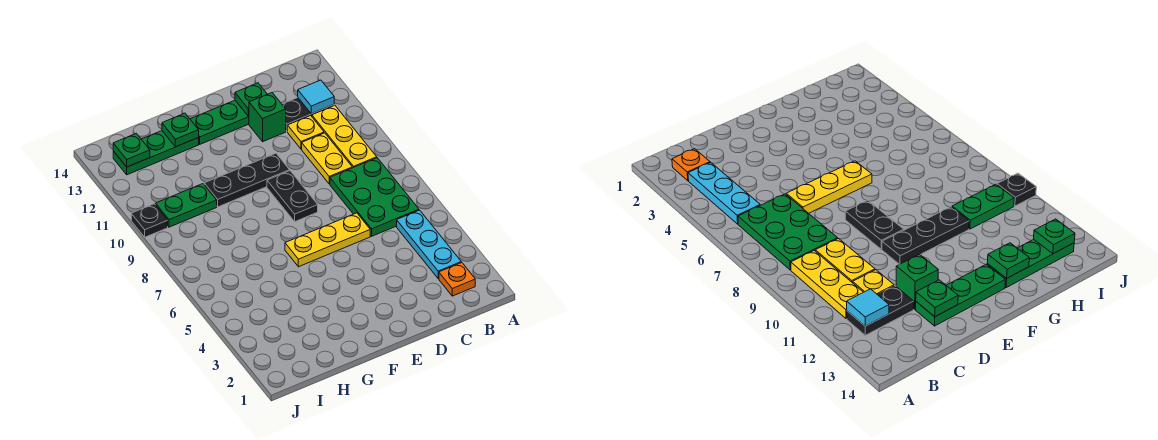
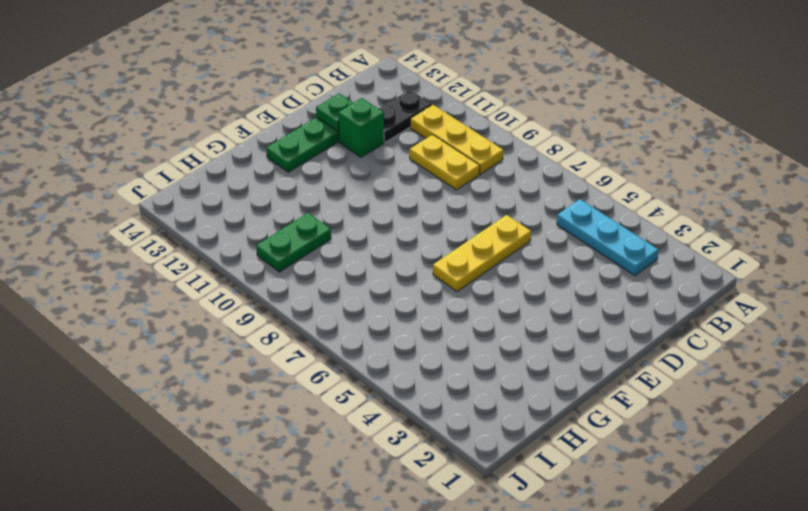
none -> orange plate B2 level 1
none -> green plate B6:C8 level 1
none -> yellow plate C11 level 1

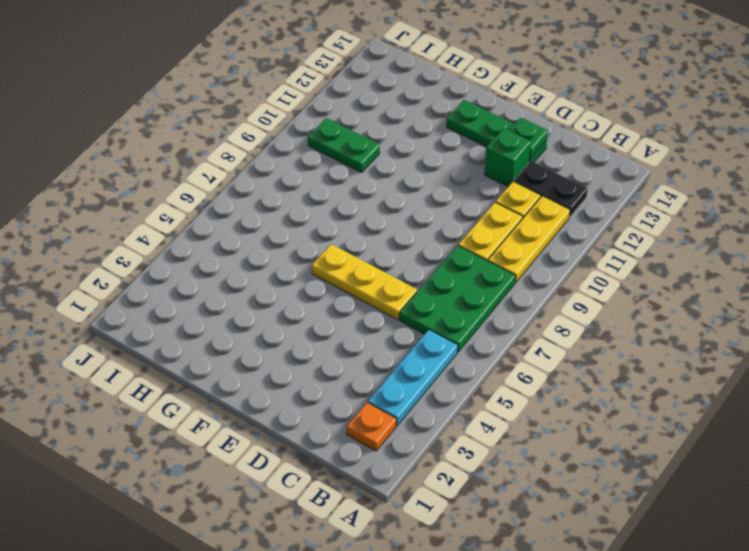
none -> black plate E8:E9 level 1
none -> black plate E10:G10 level 1
none -> green plate G13:I13 level 1

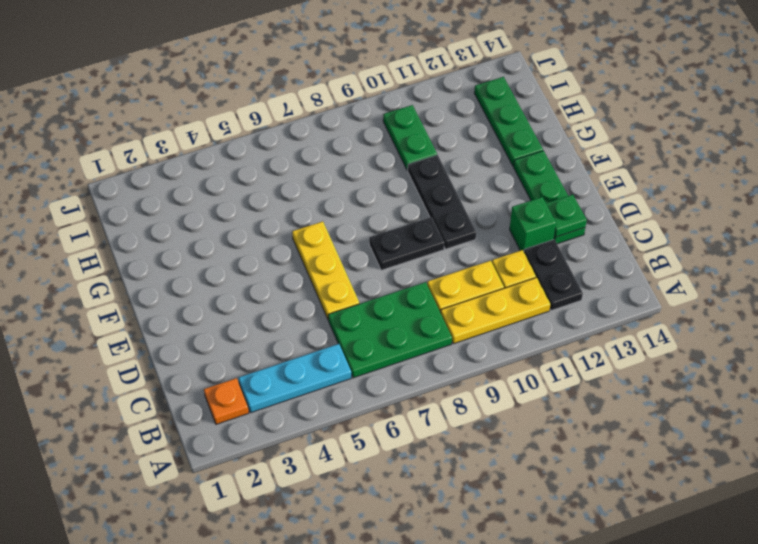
none -> black plate J10 level 1
none -> cyan tile B12 level 2
none -> green plate G13 level 2

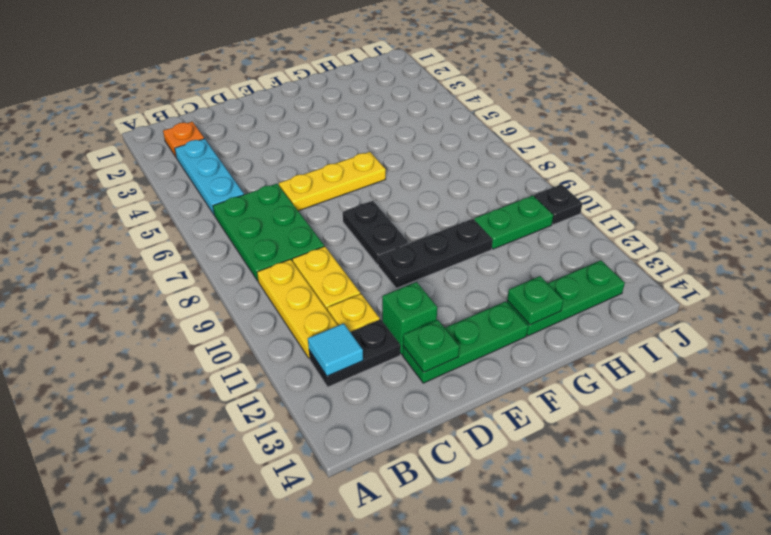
none -> green plate I13 level 2

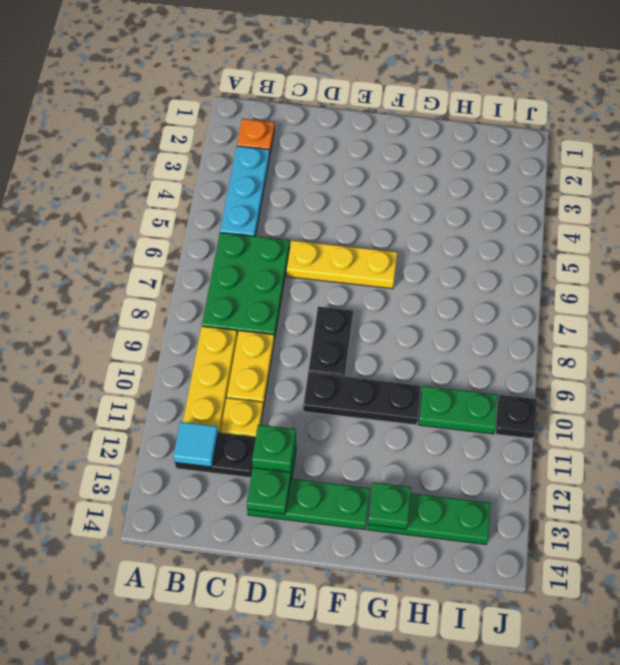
none -> green plate I13 level 2

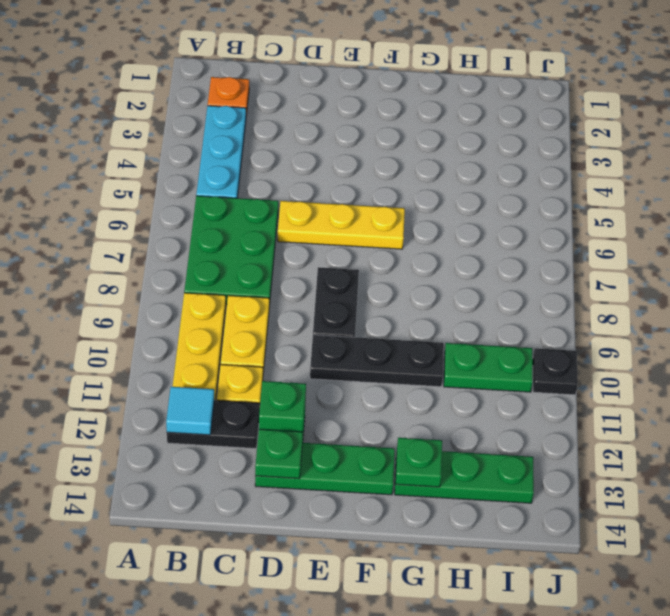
none -> green plate I13 level 2

